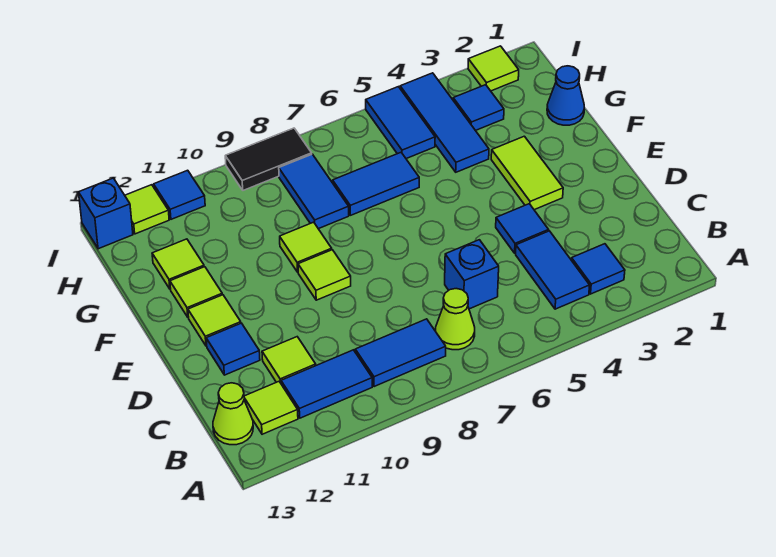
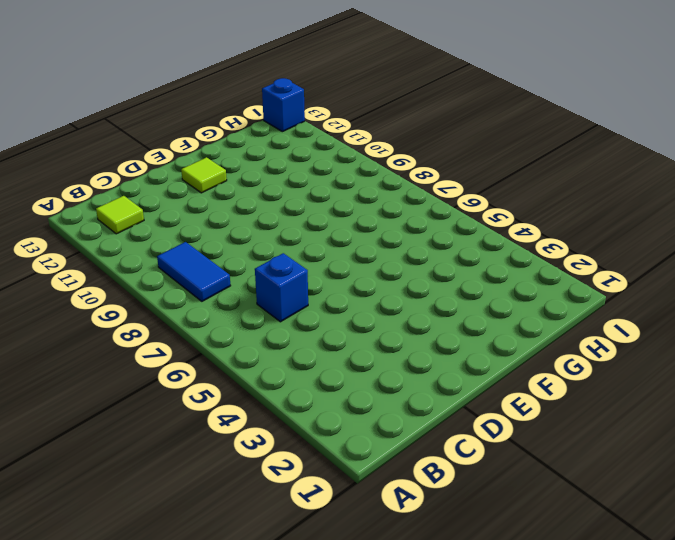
none -> blue tile B3 level 1
none -> blue tile B4:C4 level 1
none -> lime cone B7 level 1

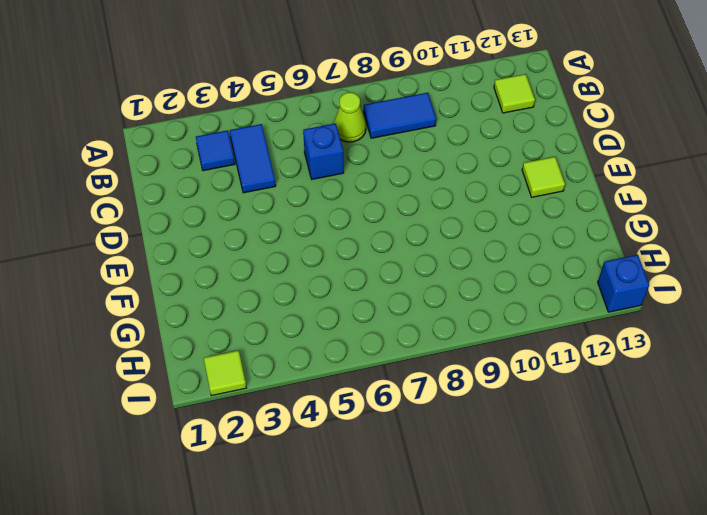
none -> blue tile B10:B11 level 1
none -> lime cone B13 level 1
none -> lime tile C11 level 1

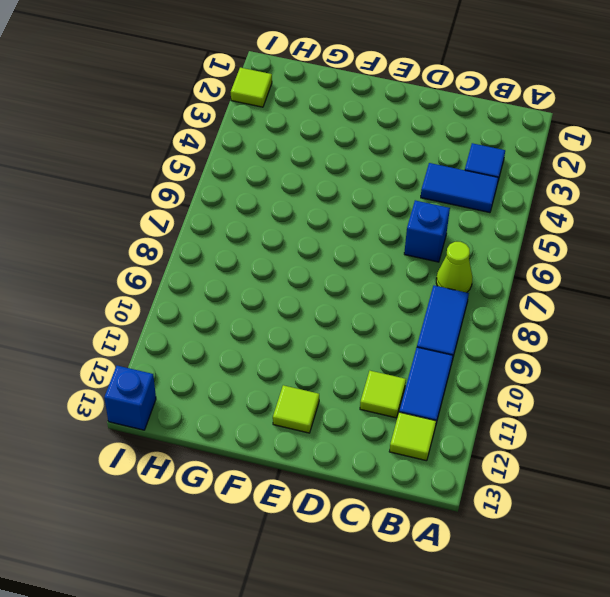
none -> lime cone B13 level 1
none -> blue tile D4 level 1
none -> blue tile D12 level 1

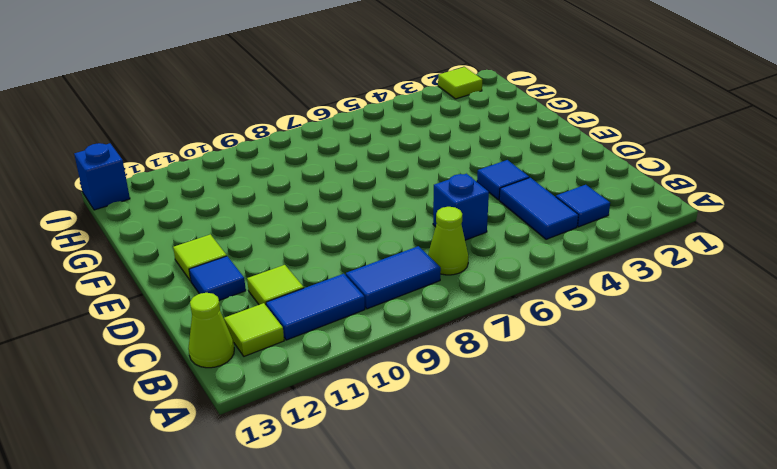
none -> lime tile E3:F3 level 1
none -> lime tile E9 level 1
none -> lime tile F9 level 1

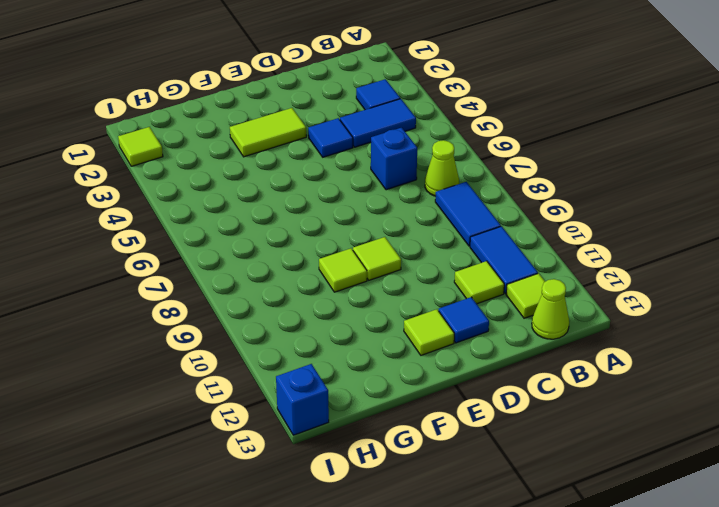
none -> lime tile F12 level 1
none -> blue cone G1 level 1
none -> blue tile G4:I4 level 1

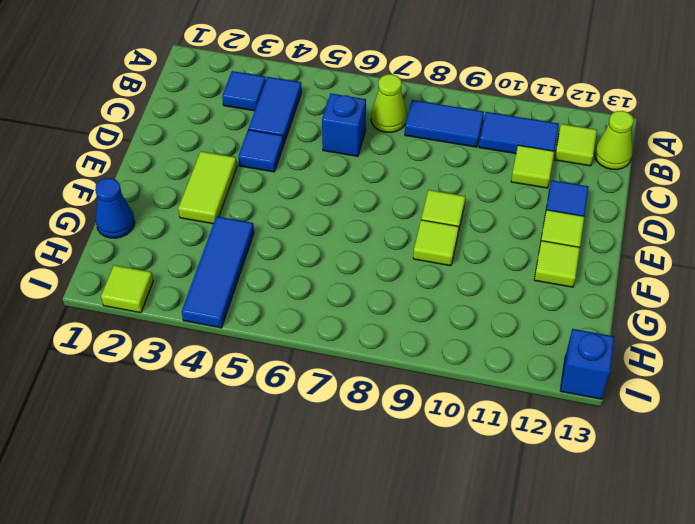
none -> blue tile G6:G7 level 1
none -> blue tile G8:H8 level 1
none -> lime tile G12 level 1

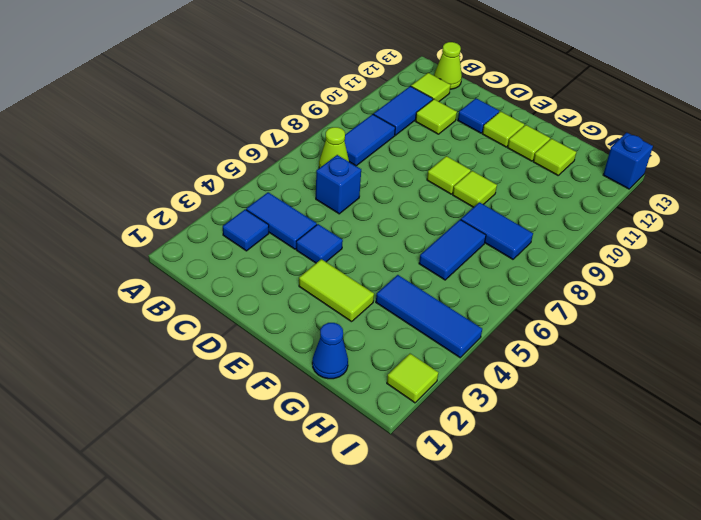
none -> blue tile H3 level 1
none -> blue tile H5:I5 level 1
none -> black tile I8:I9 level 1

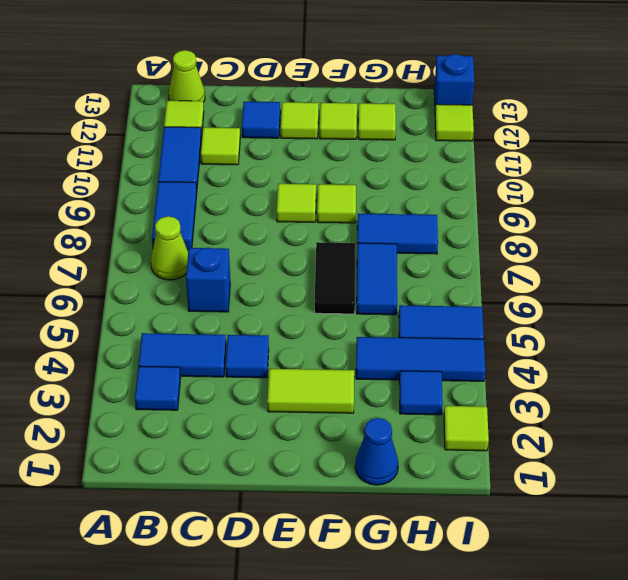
black tile F6:F7 level 1 -> black tile I8:I9 level 1
none -> blue tile I11 level 1

